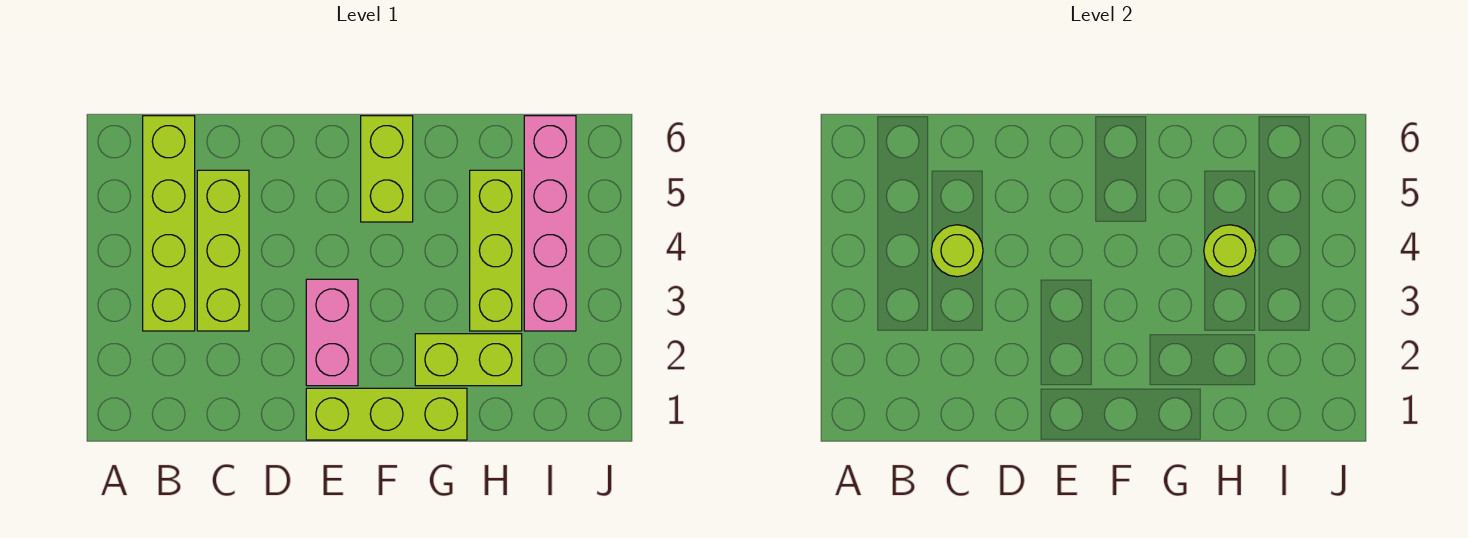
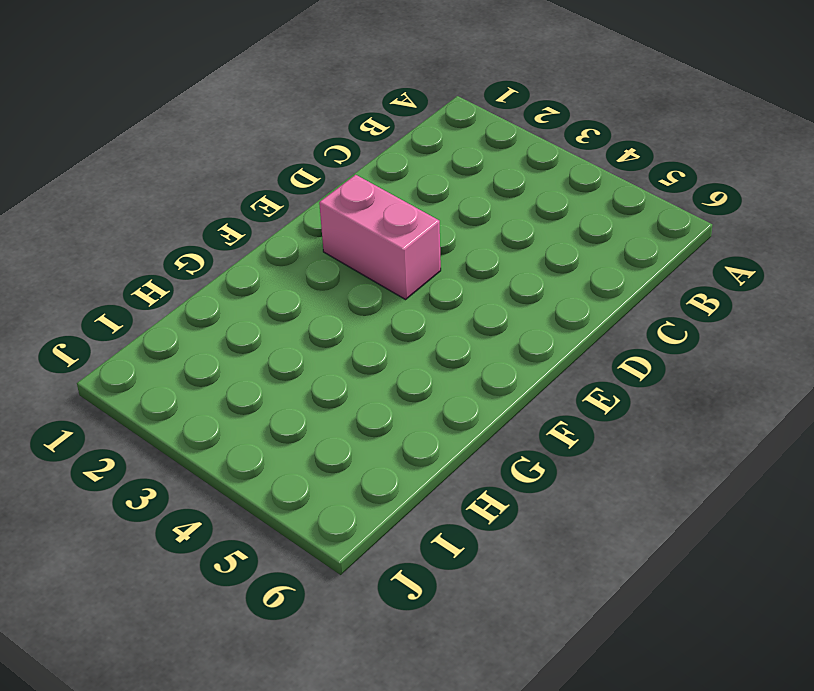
none -> lime brick B3:B6 level 1
none -> lime brick C3:C5 level 1

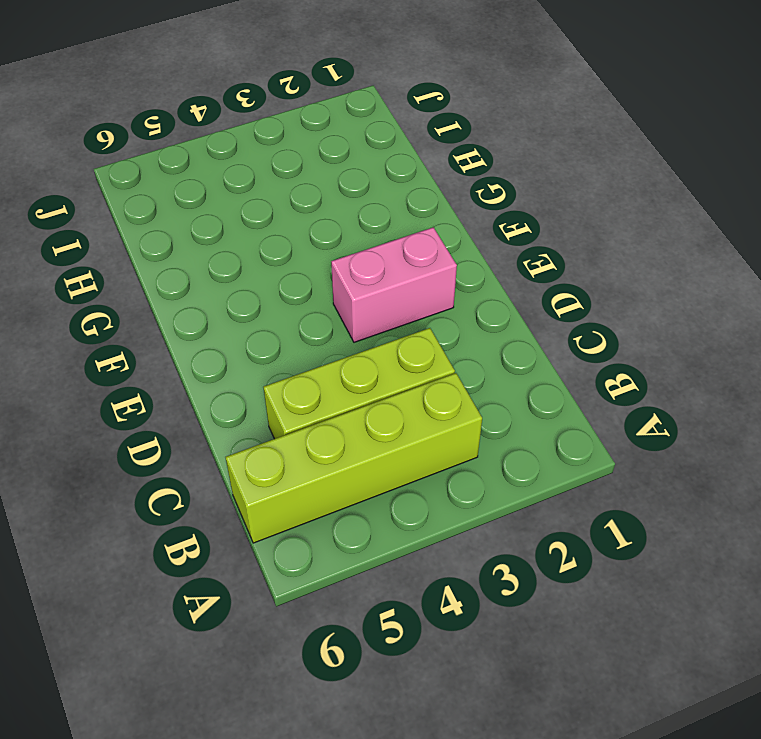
none -> lime brick E1:G1 level 1
none -> lime brick F5:F6 level 1

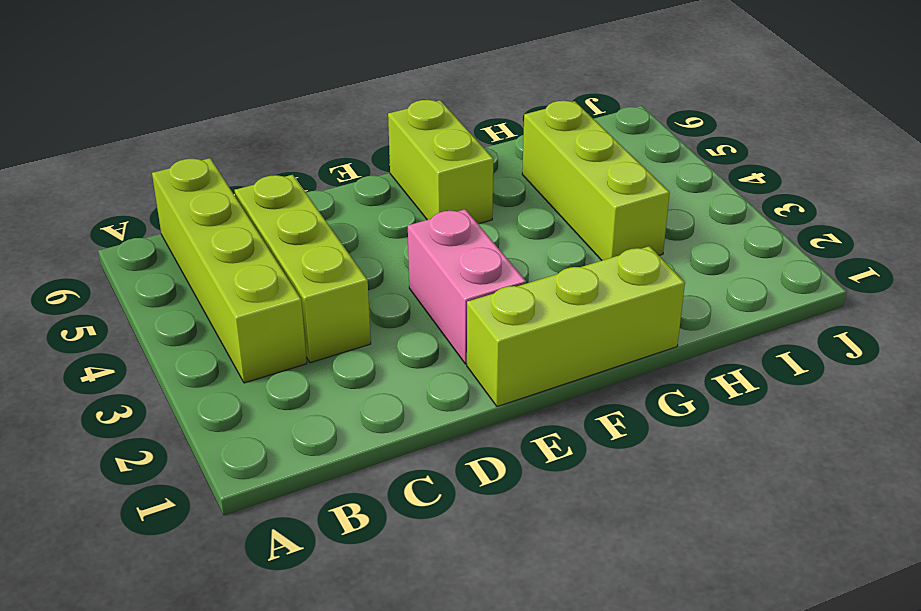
none -> lime brick G2:H2 level 1
none -> pink brick I3:I6 level 1

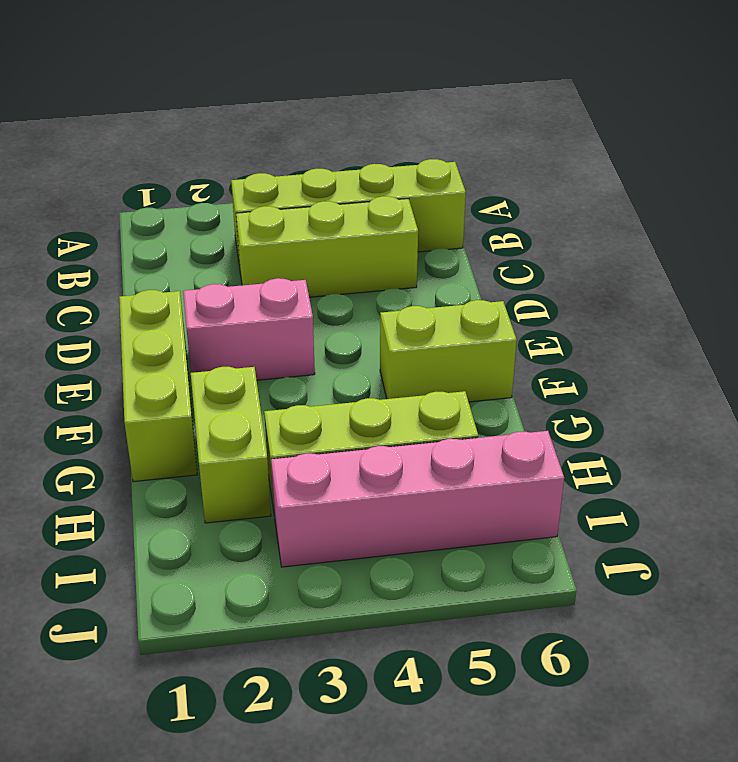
none -> lime round brick C4 level 2
none -> lime round brick H4 level 2

